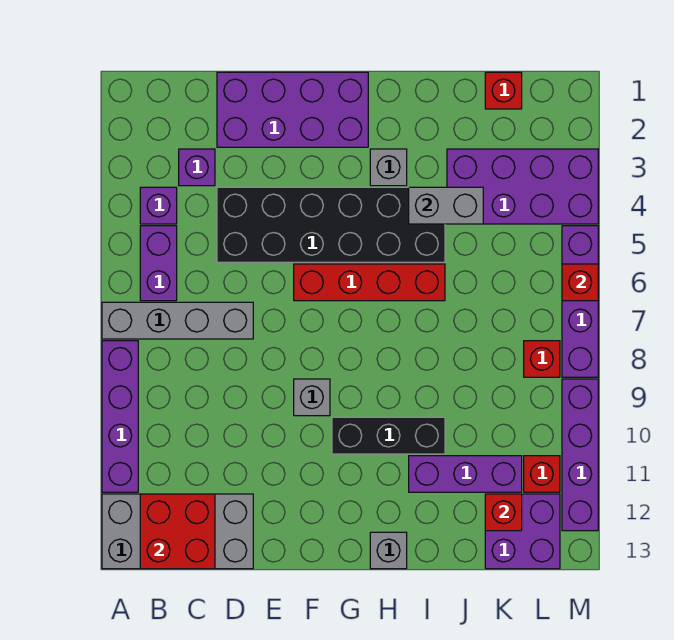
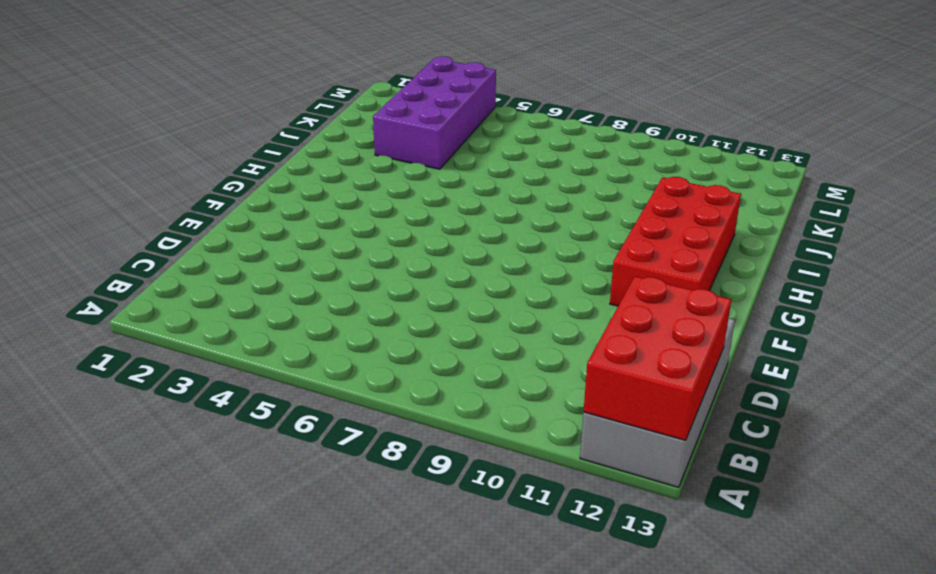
red brick A12:C13 level 2 -> red brick B12:C13 level 2
red brick F11:I12 level 1 -> purple brick I11:K11 level 1
none -> grey brick A7:D7 level 1
none -> purple brick A8:A11 level 1
none -> purple brick B4 level 1

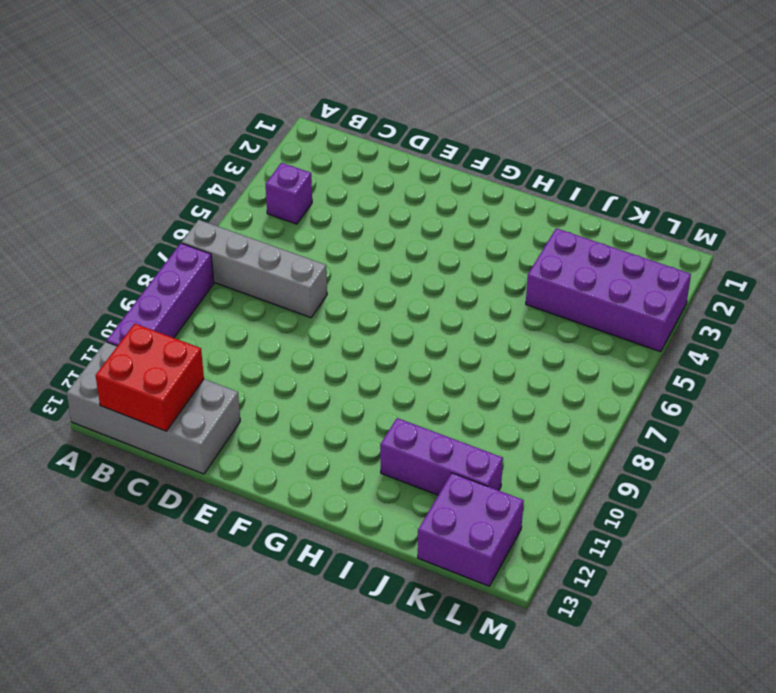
none -> purple brick B5:B6 level 1
none -> purple brick C3 level 1
none -> purple brick D1:G2 level 1

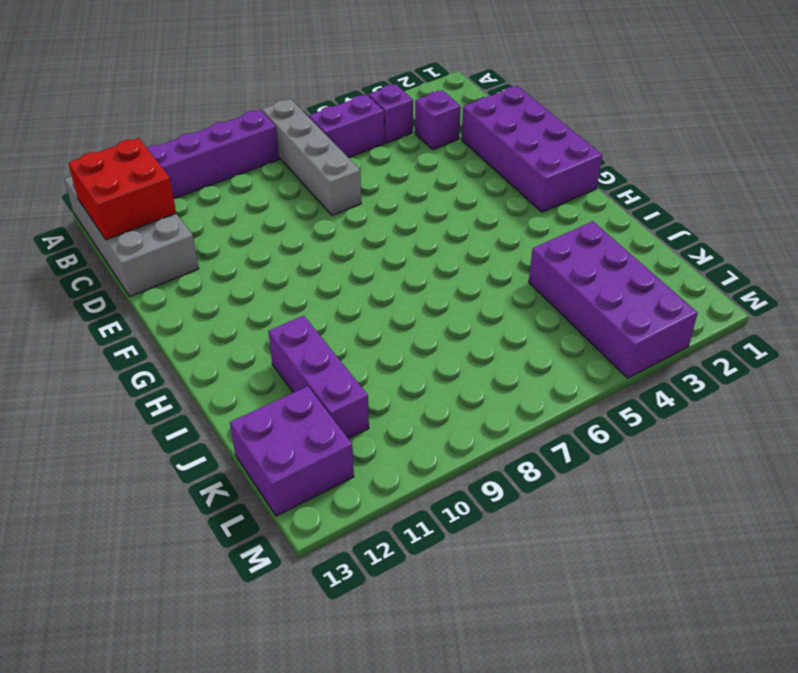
none -> black brick D4:I5 level 1
none -> red brick F6:I6 level 1
none -> grey brick F9 level 1

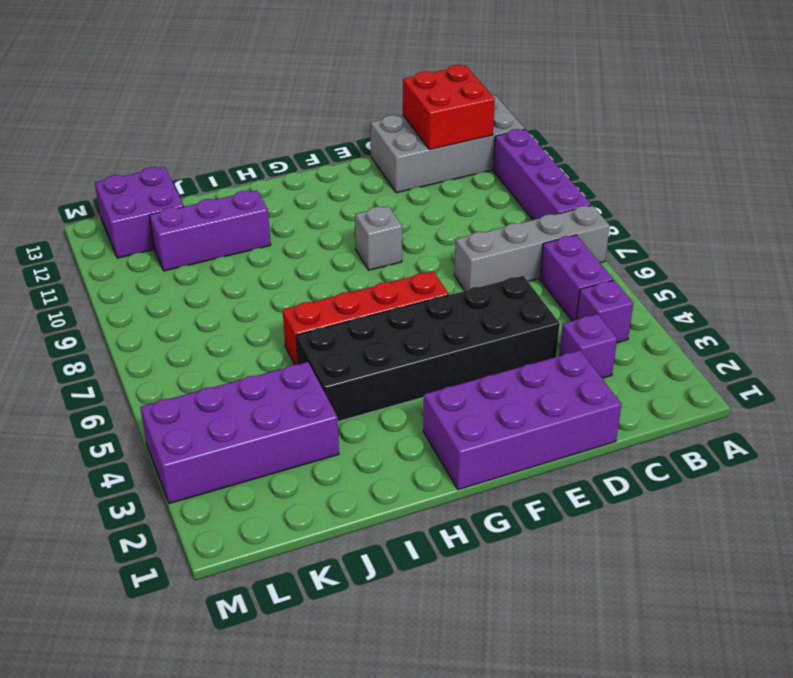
none -> black brick G10:I10 level 1
none -> grey brick H3 level 1
none -> grey brick H13 level 1

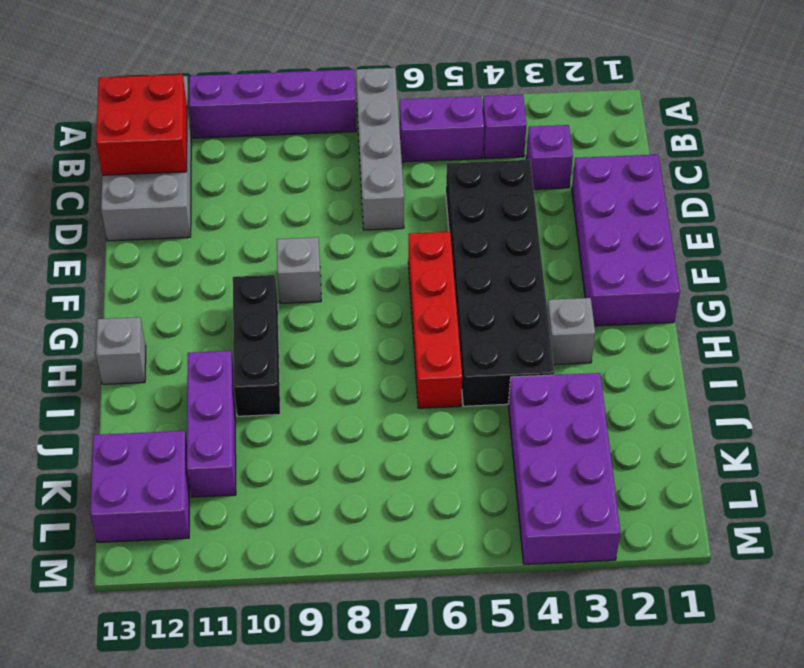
none -> red brick K1 level 1
none -> red brick L8 level 1
none -> red brick L11 level 1

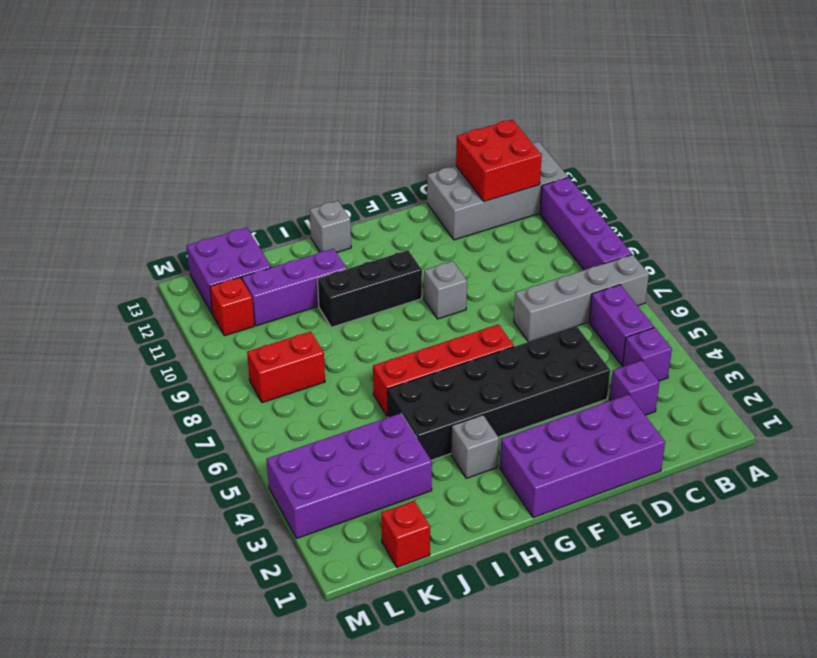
red brick K8:L8 level 1 -> red brick L8 level 1
none -> purple brick M5:M8 level 1
none -> purple brick M9:M12 level 1
none -> grey brick I4:J4 level 2

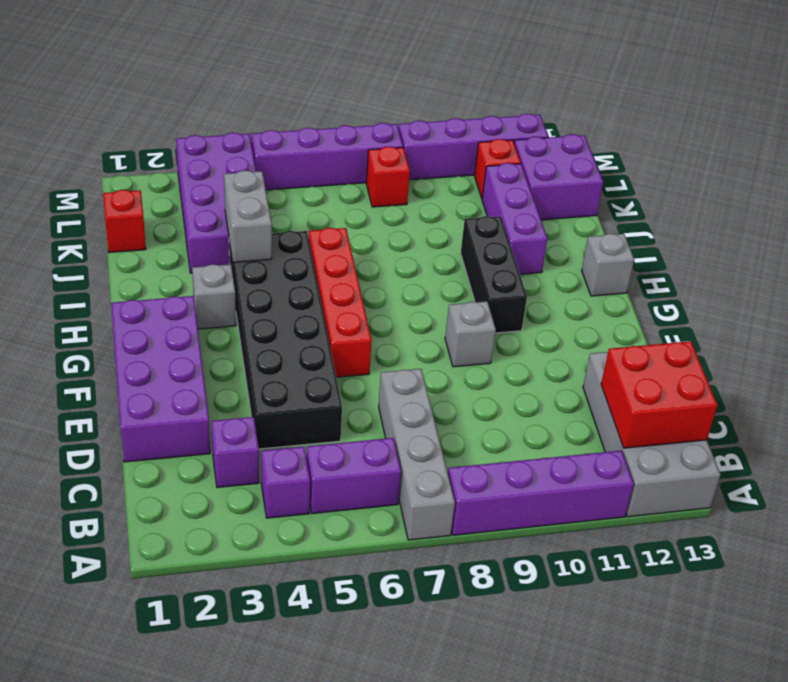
none -> red brick K12 level 2
none -> red brick M6 level 2

